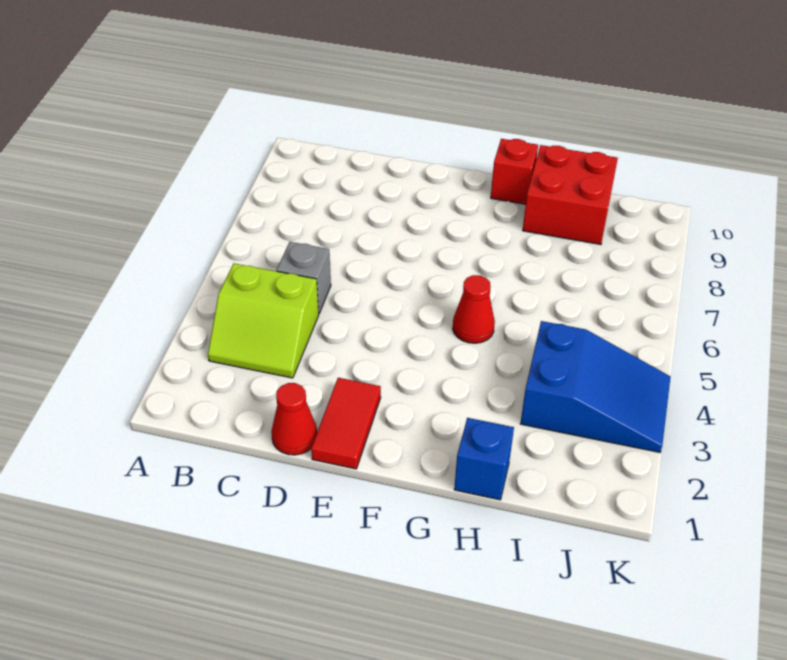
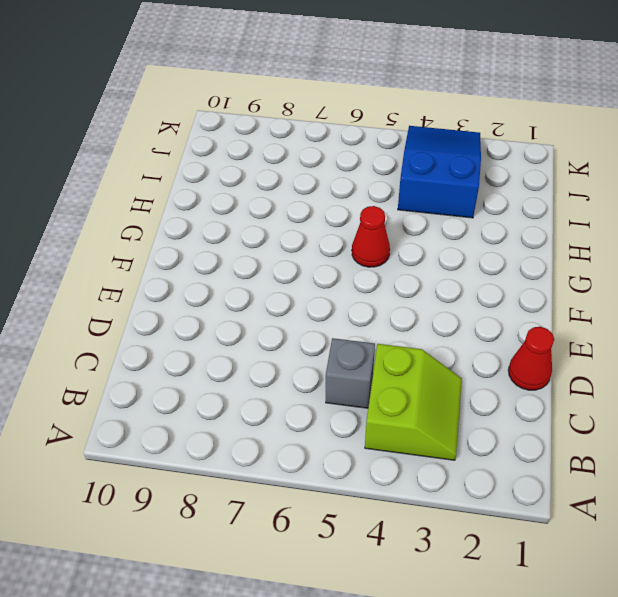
none -> red tile E1:E2 level 1
none -> red brick G10 level 1

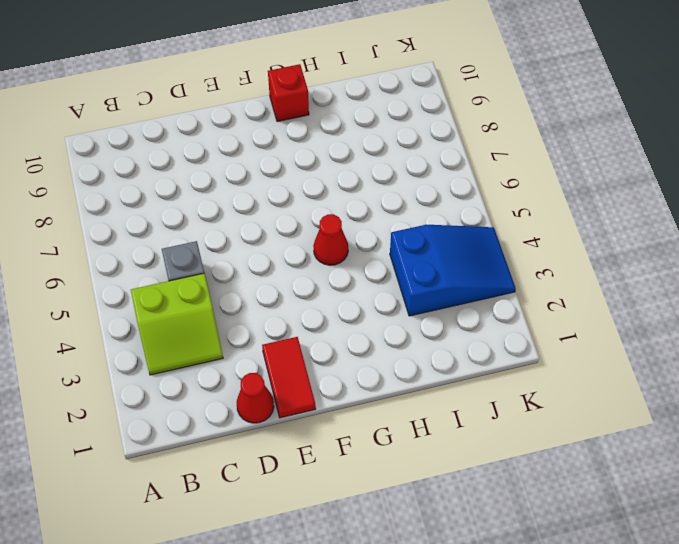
none -> blue brick H1 level 1
none -> red brick H9:I10 level 1

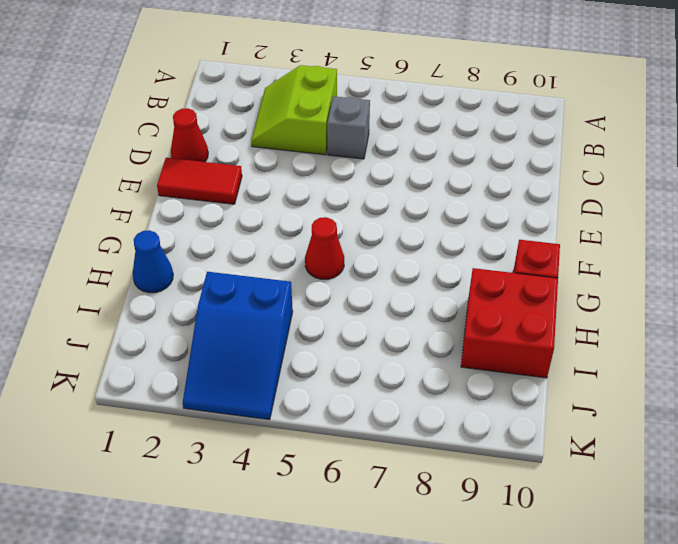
blue cone H1 level 1 -> blue brick H1 level 1

